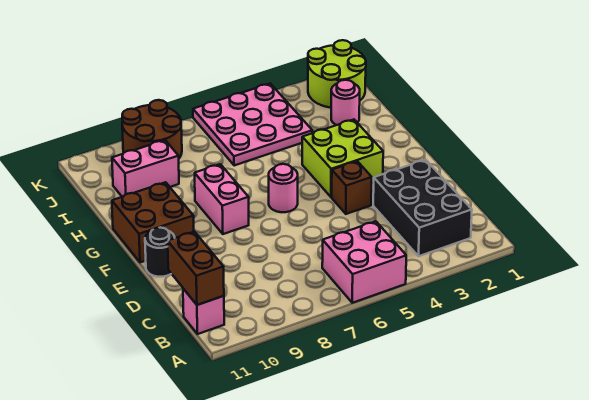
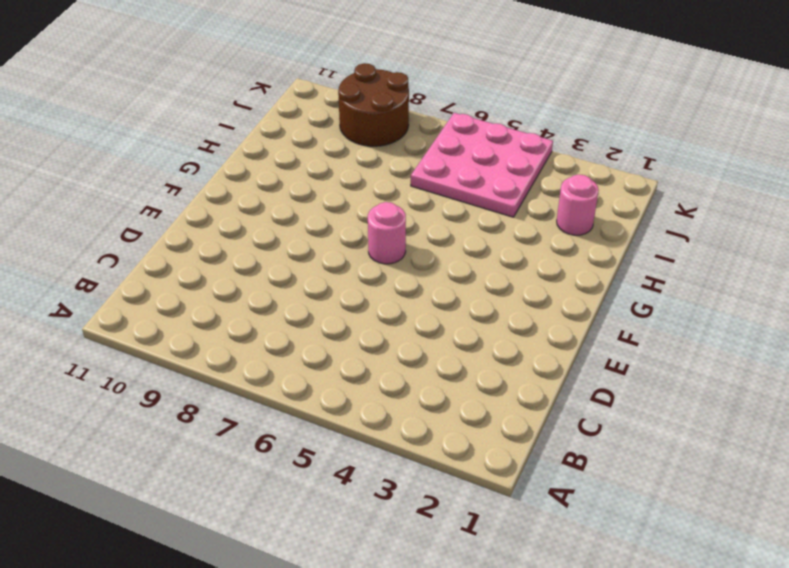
none -> pink brick A5:B6 level 1
none -> black brick B2:D3 level 1
none -> pink brick B11 level 1

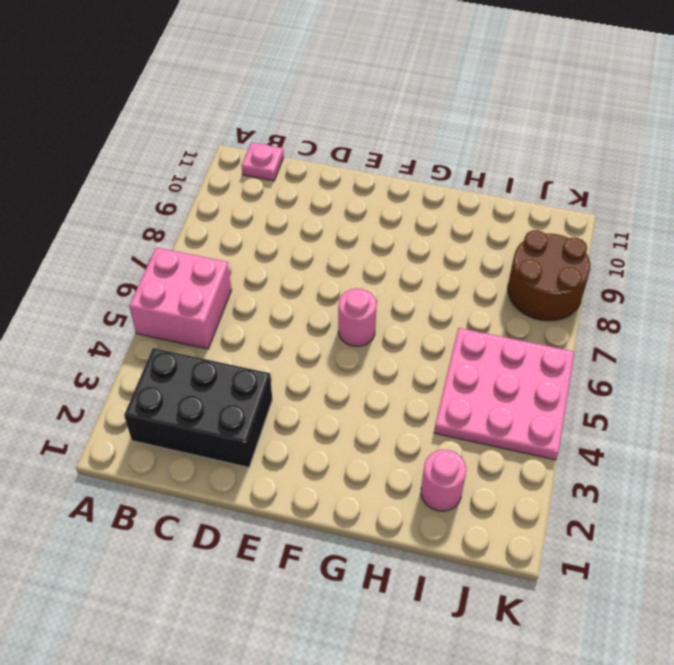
pink plate B11 level 1 -> pink brick B11 level 1
none -> brown brick E4 level 1
none -> black round brick E11 level 1
none -> lime brick F3:G4 level 1

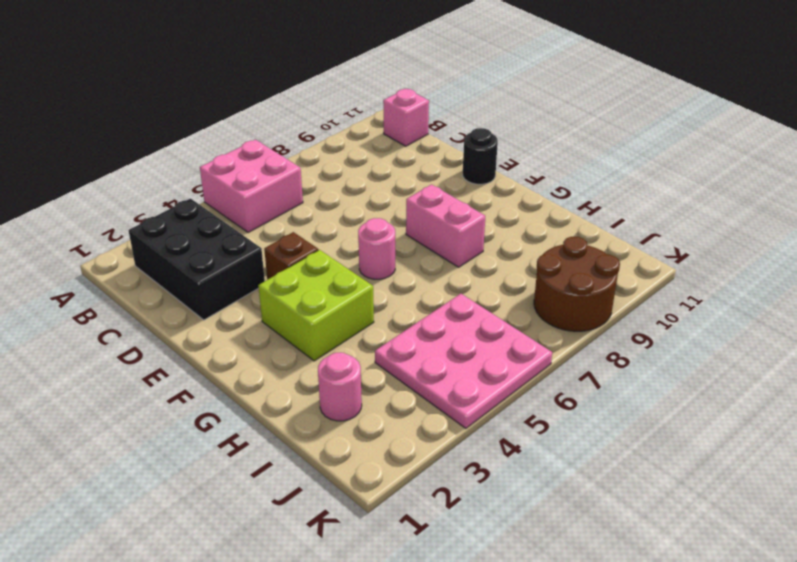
none -> brown brick F10:G11 level 1
none -> pink brick I9:I10 level 1
none -> lime round brick J1:K2 level 1

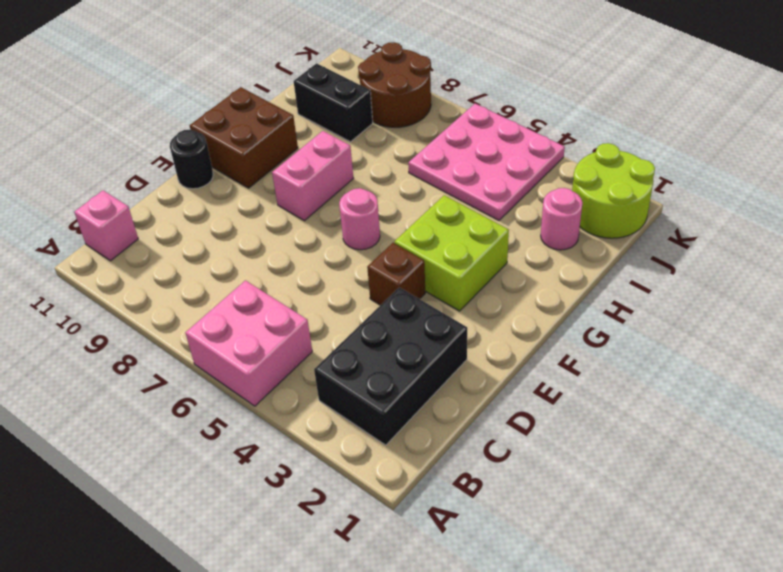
black brick I9:I10 level 1 -> pink brick I9:I10 level 1
none -> brown brick B11:C11 level 2

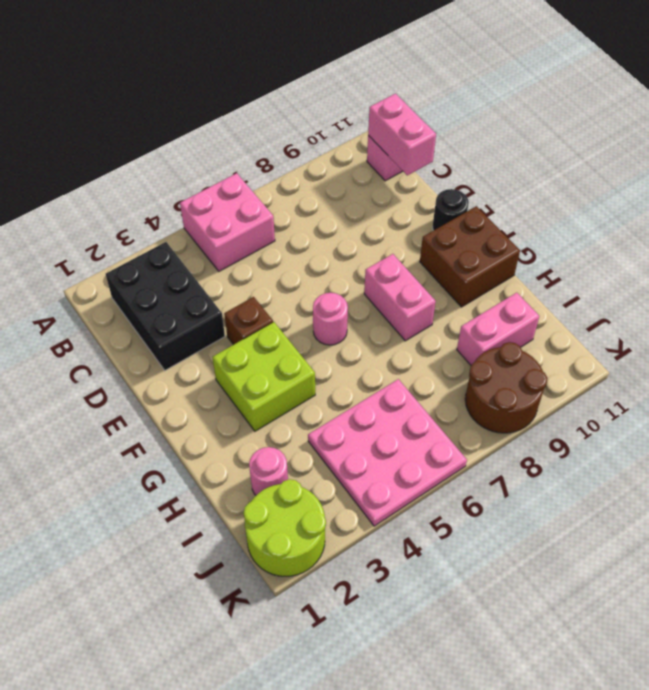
pink brick B11:C11 level 2 -> brown brick B11:C11 level 2

